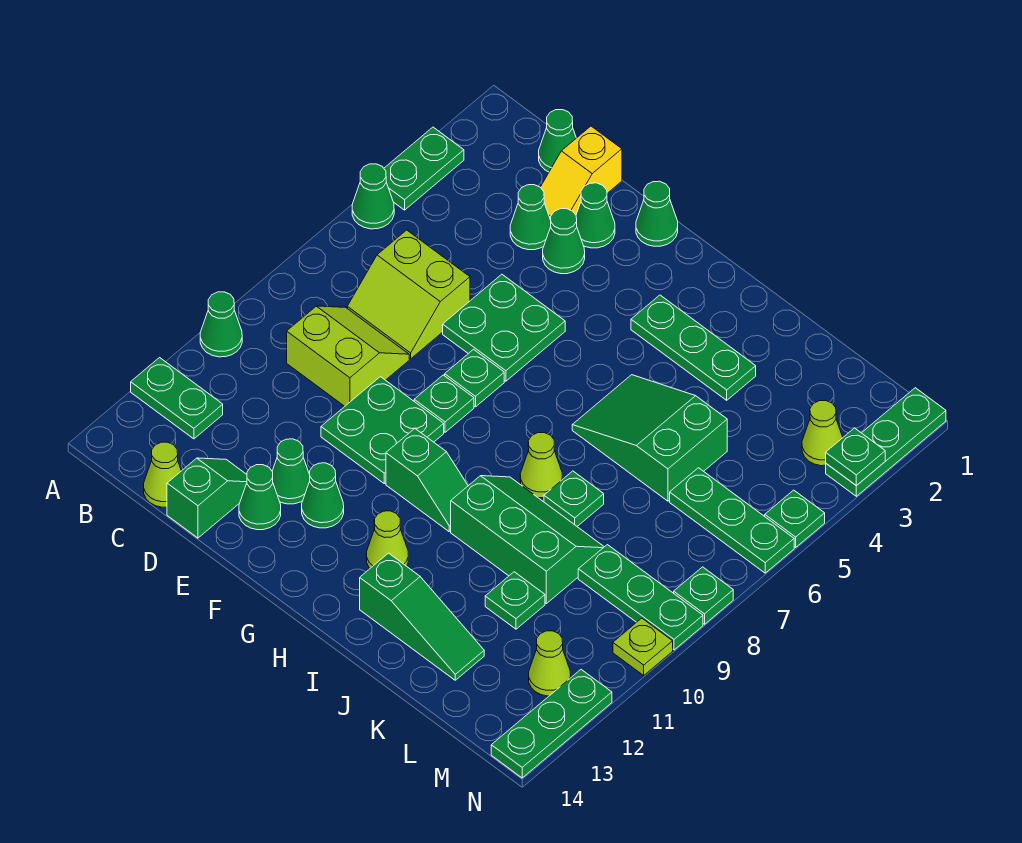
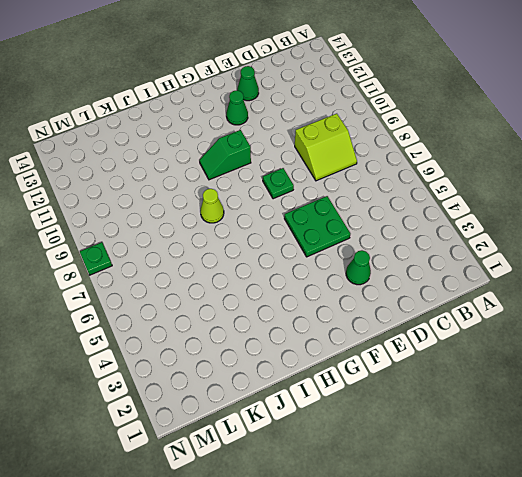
none -> green plate A3:A4 level 1
none -> green cone A5 level 1
none -> green cone A10 level 1
none -> green plate A12:B12 level 1

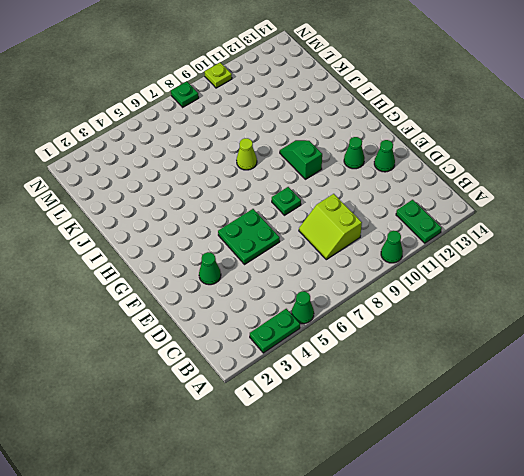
none -> green cone C1 level 1
none -> lime slope C6:D7 level 1 top 6
none -> lime cone C14 level 1
none -> yellow slope D1:D2 level 1 top 1

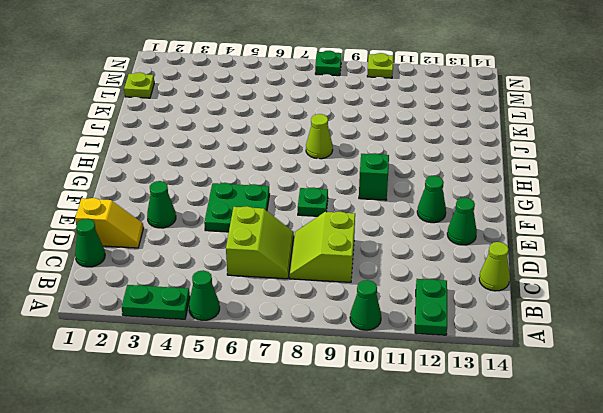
lime plate L1 level 1 -> none
none -> green cone D3 level 1
none -> green slope D13:D14 level 1 top 14
none -> green cone E2 level 1
none -> green plate E9:F10 level 1

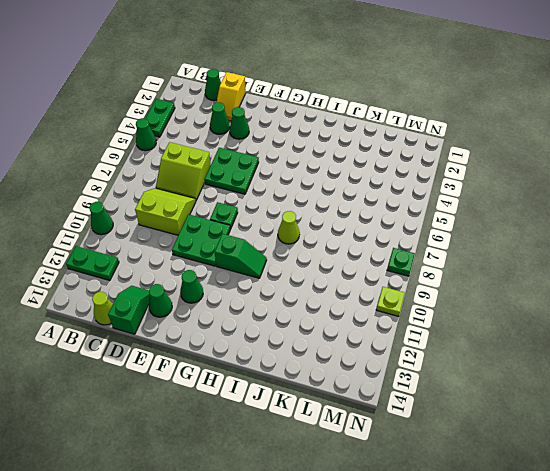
none -> green cone E2 level 1
none -> green cone E12 level 1
none -> green cone F1 level 1
none -> green plate F7 level 1

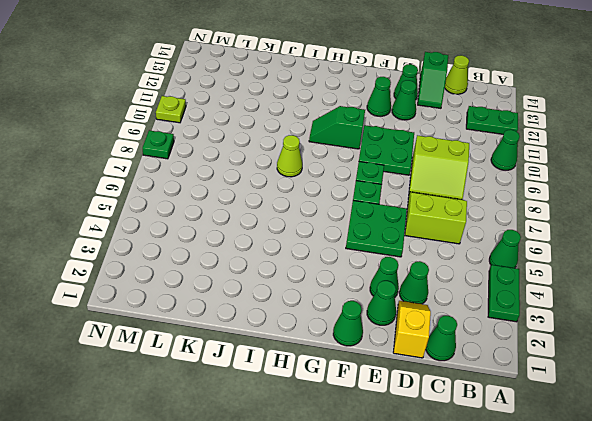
none -> green plate H3:J3 level 1
none -> lime cone H12 level 1
none -> green slope I5:K6 level 1 top K
none -> green slope I9:K10 level 1 top 10

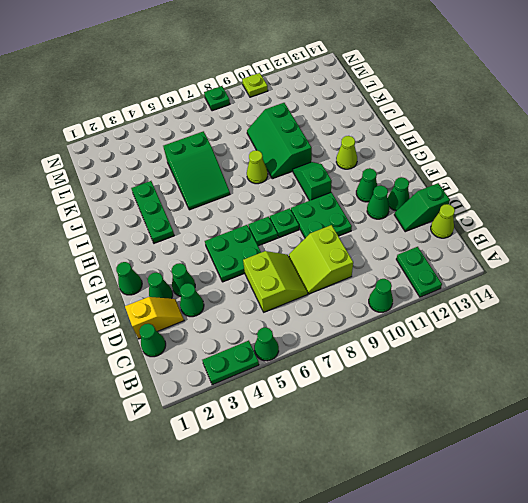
none -> green slope I13:K13 level 1 top I
none -> green plate J8 level 1
none -> green plate K11 level 1
none -> green plate L6:N6 level 1

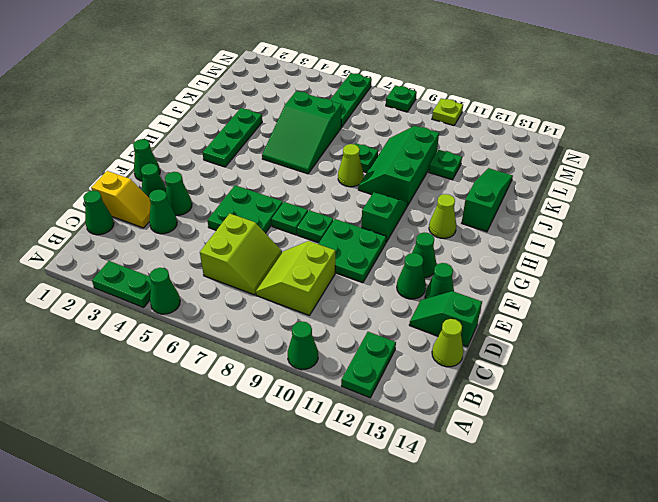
none -> green plate L9:N9 level 1
none -> lime cone M3 level 1
none -> lime cone M12 level 1
none -> green plate N1:N3 level 1

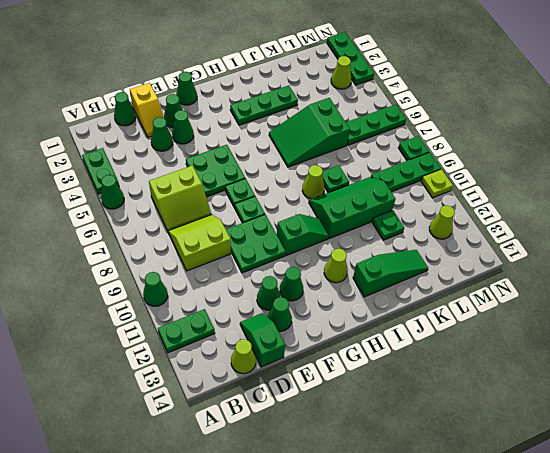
none -> green plate N5 level 1
none -> green plate N12:N14 level 1
none -> green plate N3 level 2

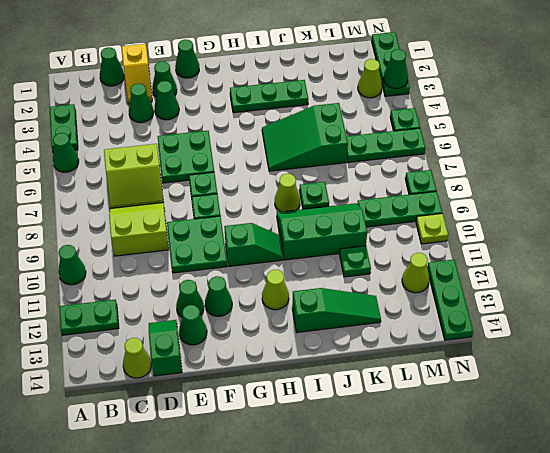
green cone N3 level 2 -> green plate N3 level 2

